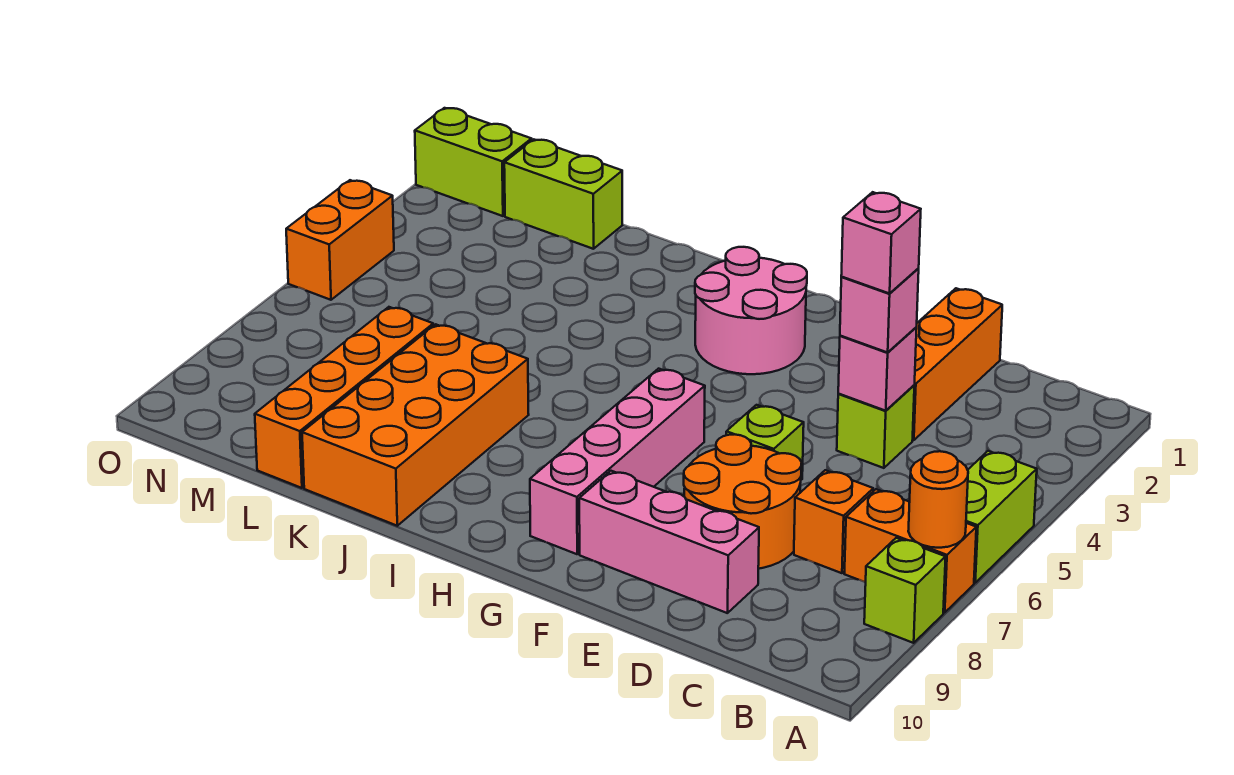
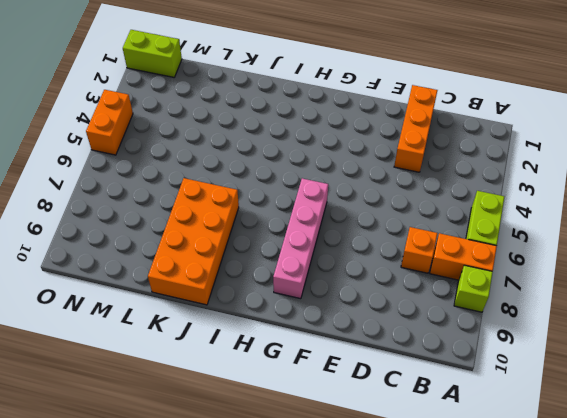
none -> lime brick D4 level 1
none -> orange round brick D7:E8 level 1
none -> pink brick D9:F9 level 1

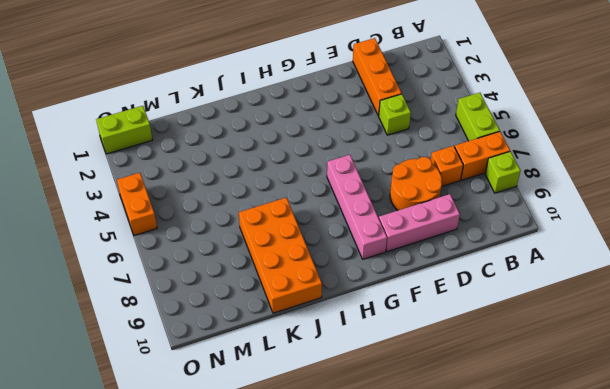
none -> lime brick E6 level 1
none -> pink round brick G2:H3 level 1
none -> lime brick L1:M1 level 1

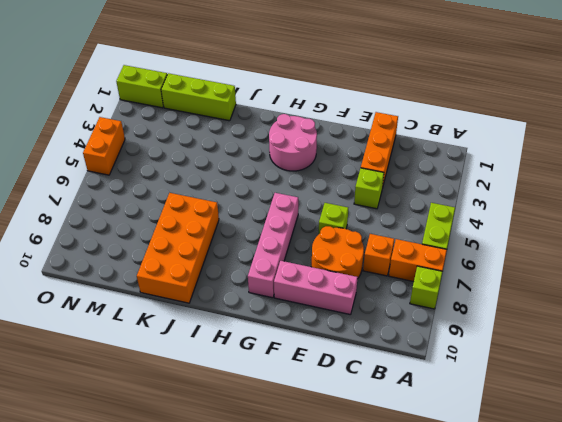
lime brick K1:M1 level 1 -> lime brick L1:M1 level 1
none -> orange brick L7:L10 level 1
none -> orange round brick A7 level 2
none -> pink brick D4 level 2

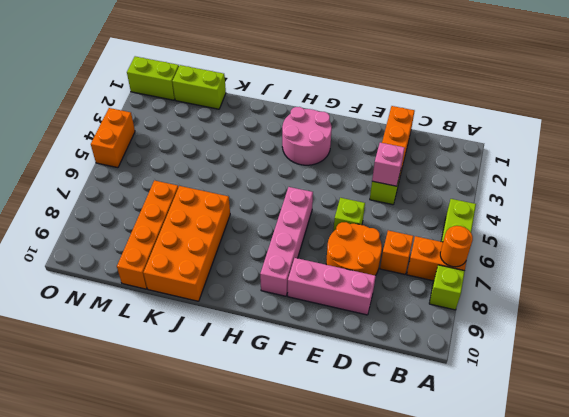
none -> pink brick D4 level 3
none -> pink brick D4 level 4

